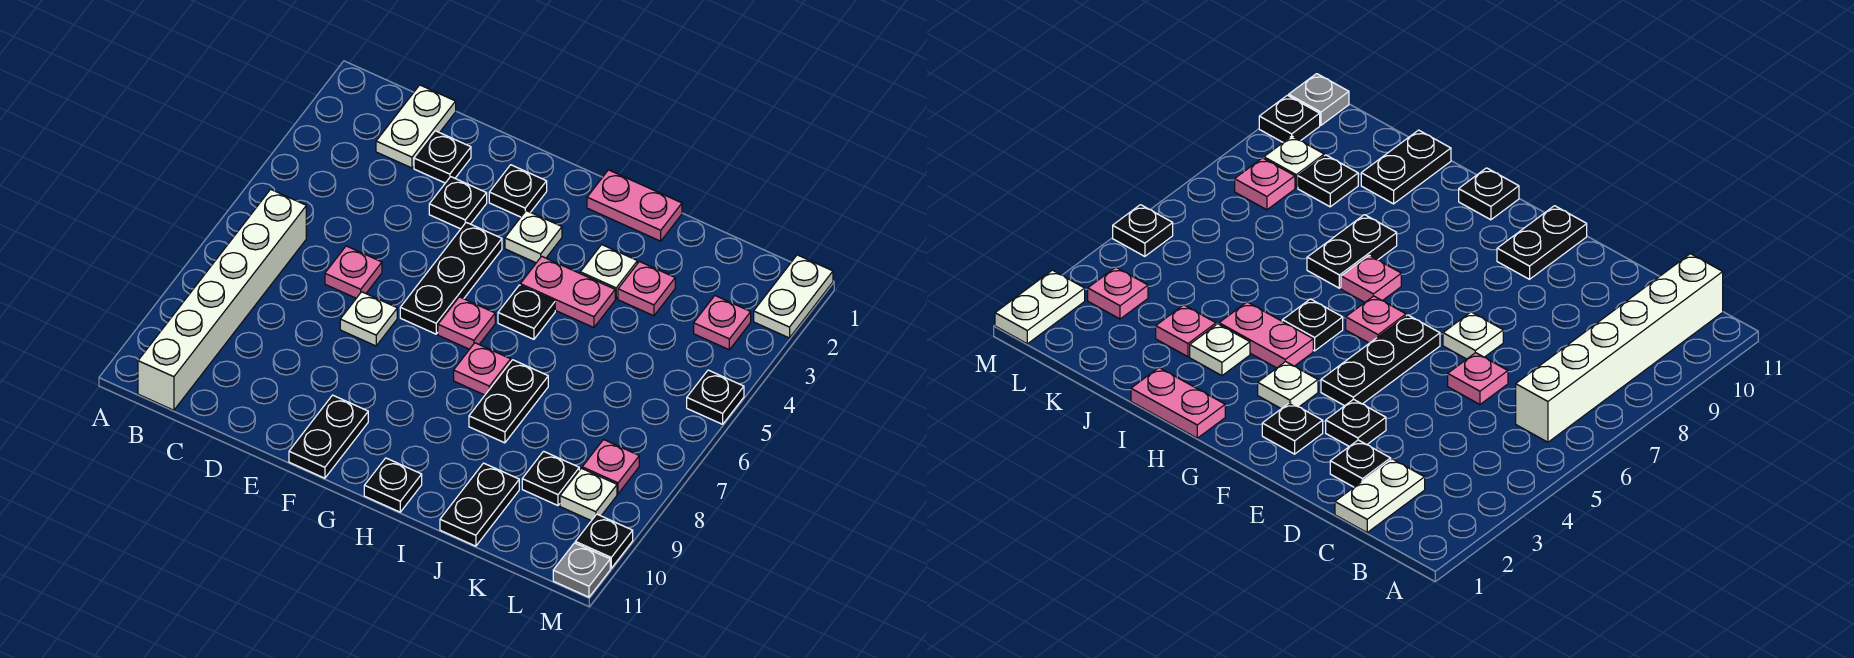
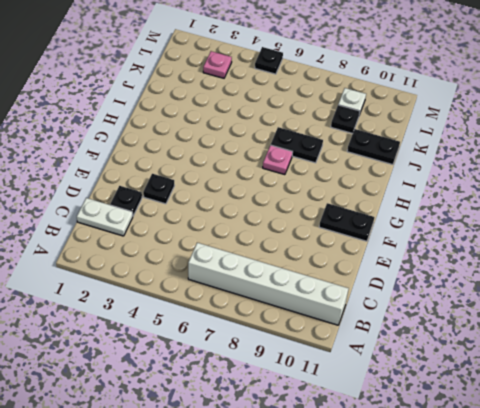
none -> pink plate D6 level 1
none -> white plate E7 level 1
none -> black plate F2 level 1

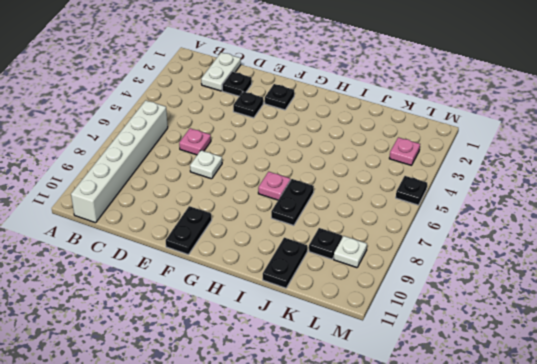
none -> black plate F4:F6 level 1
none -> white plate G3 level 1
none -> pink plate G6 level 1

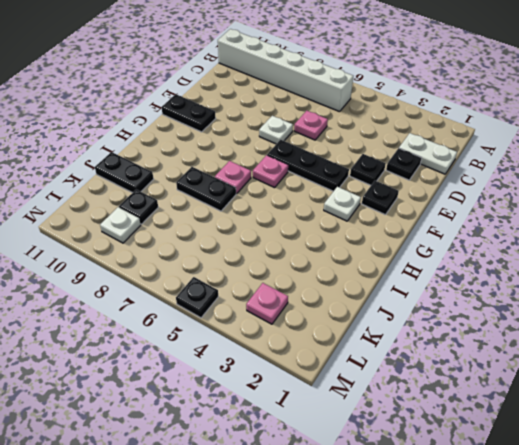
none -> pink plate H1:I1 level 1
none -> pink plate H4:I4 level 1
none -> black plate H5 level 1

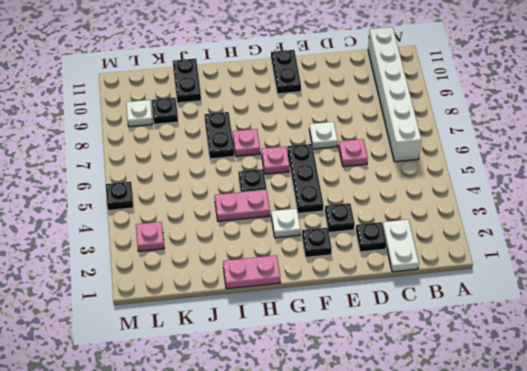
none -> black plate H11 level 1
none -> white plate I3 level 1
none -> pink plate J3 level 1

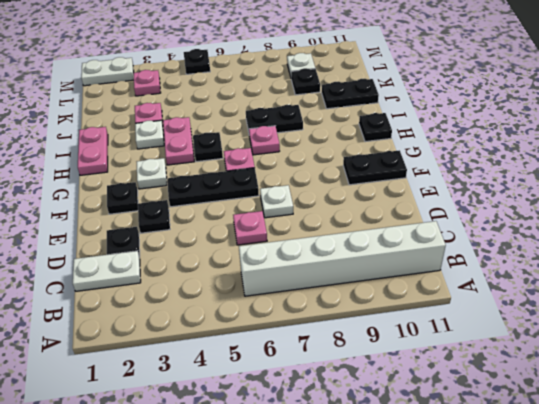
none -> pink plate L8 level 1
none -> black plate M10 level 1
none -> grey plate M11 level 1

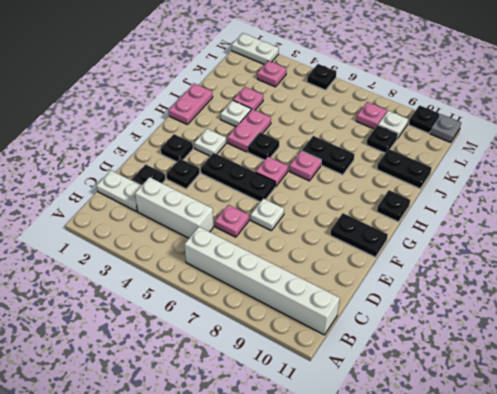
white brick C3:C5 level 1 -> none

